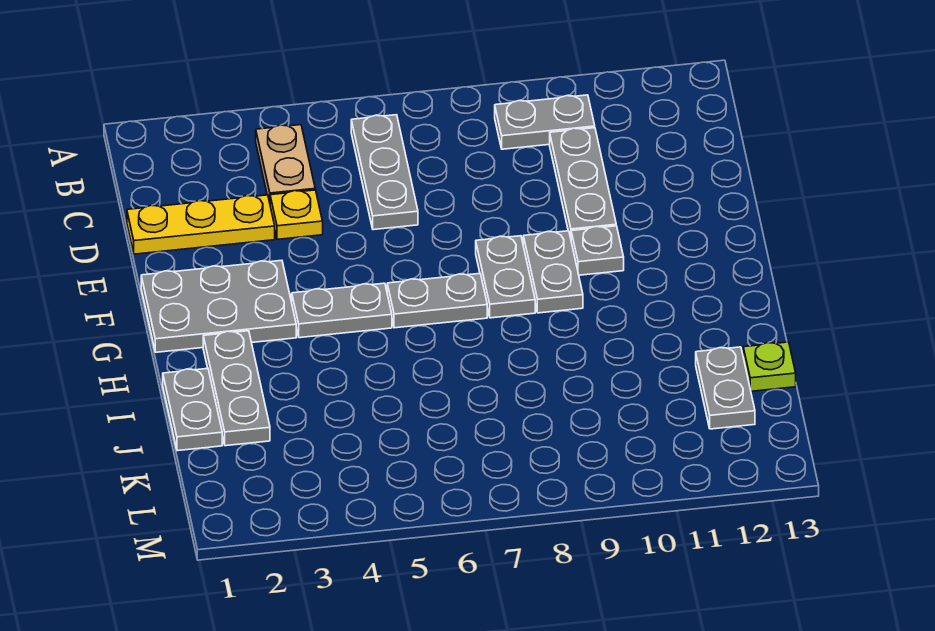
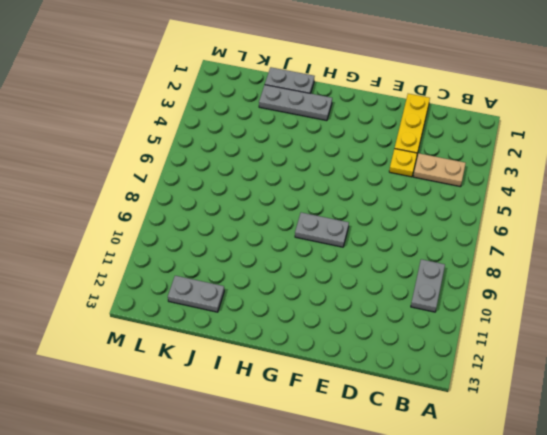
none -> grey plate B6:D6 level 1
none -> grey plate C10:E10 level 1
none -> grey plate F1:G3 level 1

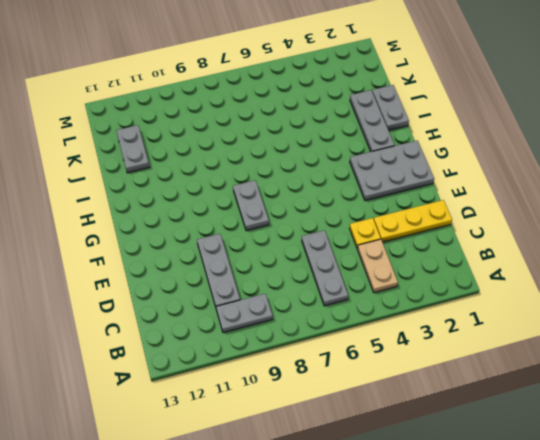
none -> grey plate F9:G9 level 1
none -> grey plate F10 level 1
none -> grey plate G4:G5 level 1

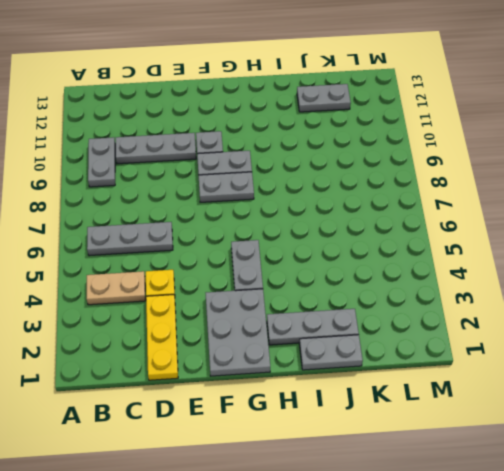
none -> grey plate G6:G7 level 1
none -> lime plate J13 level 1

